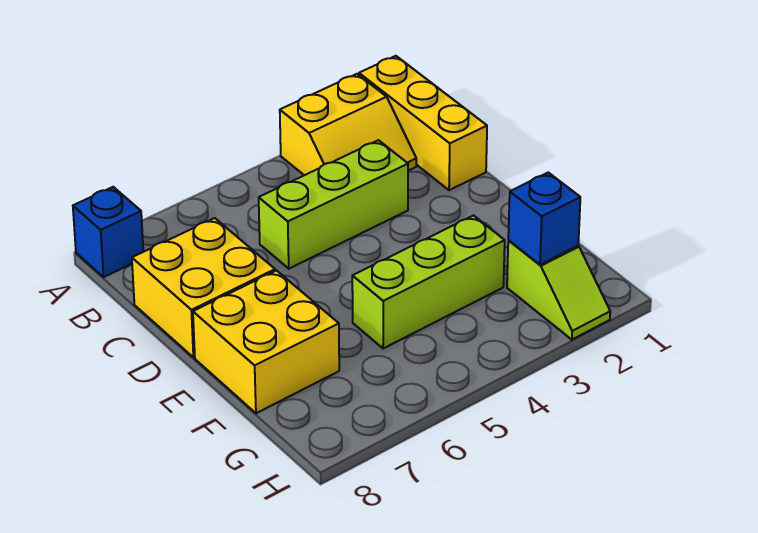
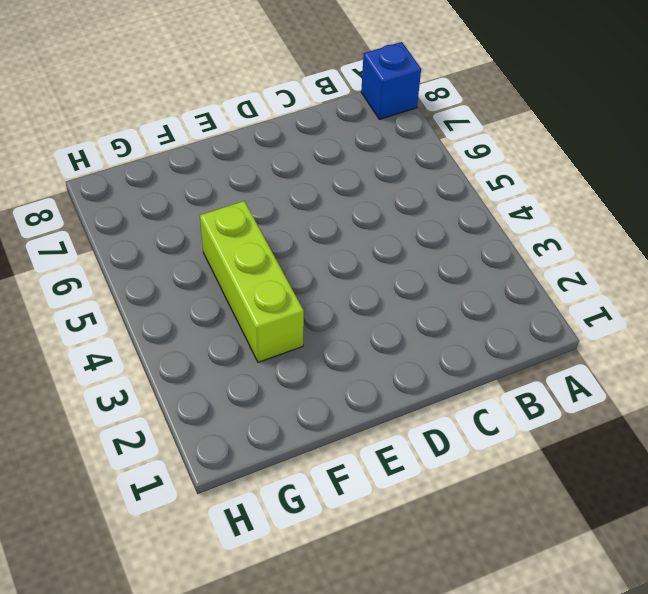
none -> yellow brick A1:C1 level 1
none -> yellow slope A2:B3 level 1 top A

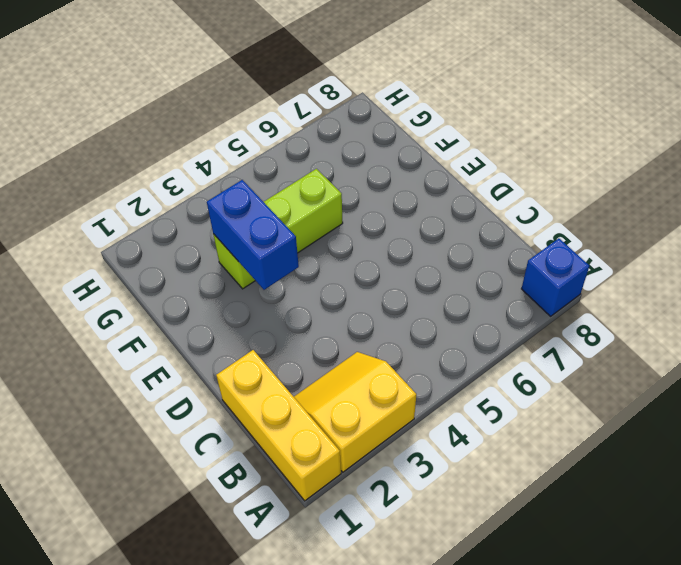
blue brick E3:F3 level 2 -> none
none -> lime brick C3:C5 level 1
none -> yellow brick C7:D8 level 1

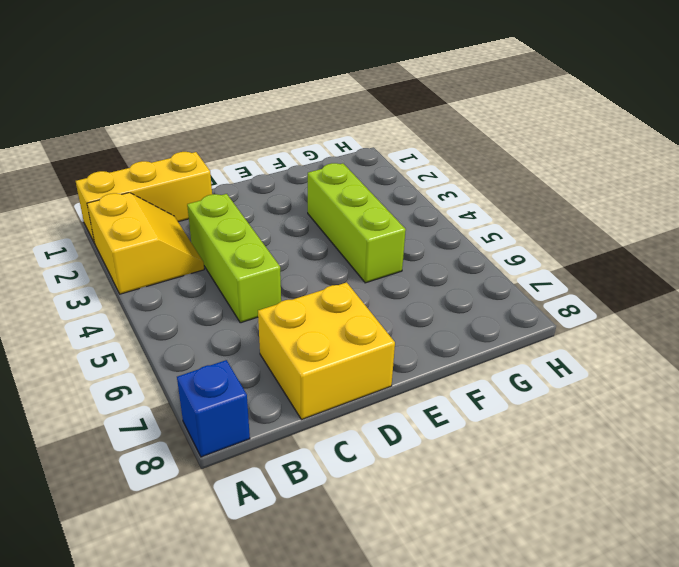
none -> yellow brick E7:F8 level 1
none -> lime slope G2:H2 level 1 top G

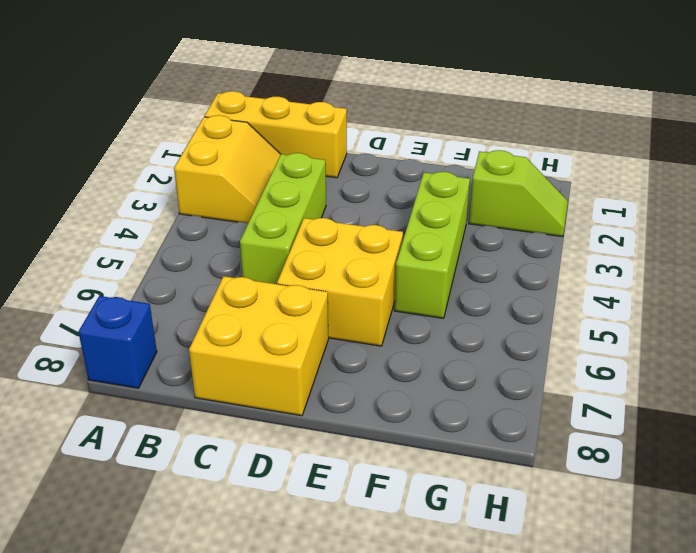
yellow brick D5:E6 level 1 -> yellow brick E7:F8 level 1
none -> blue brick G2 level 2

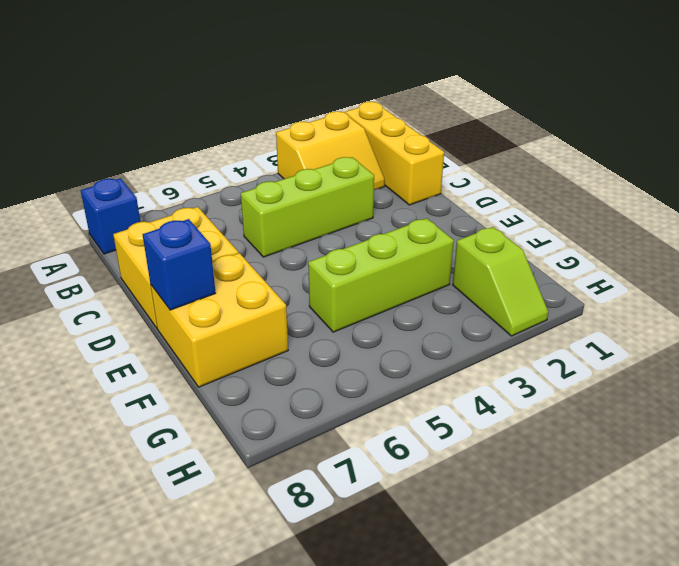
blue brick E8 level 2 -> blue brick G2 level 2

